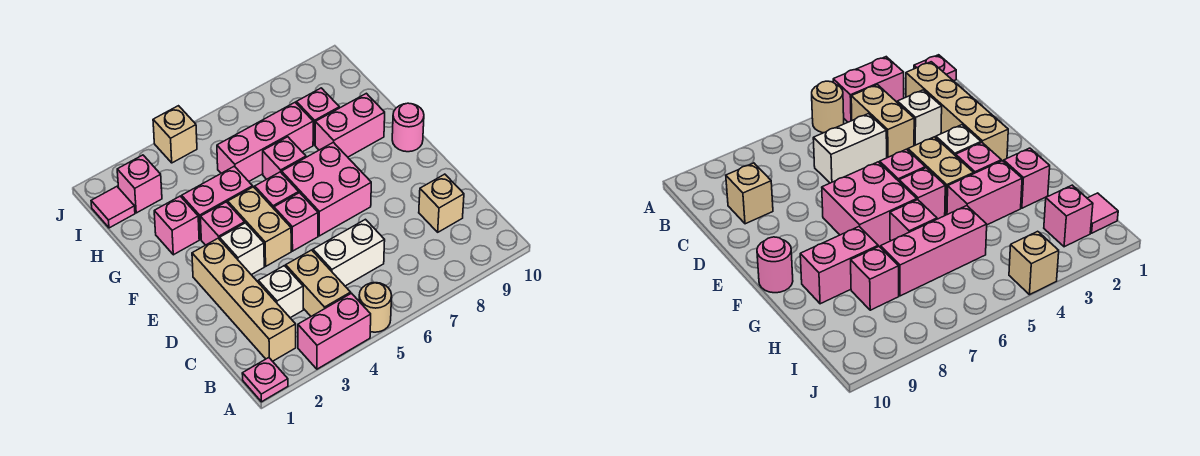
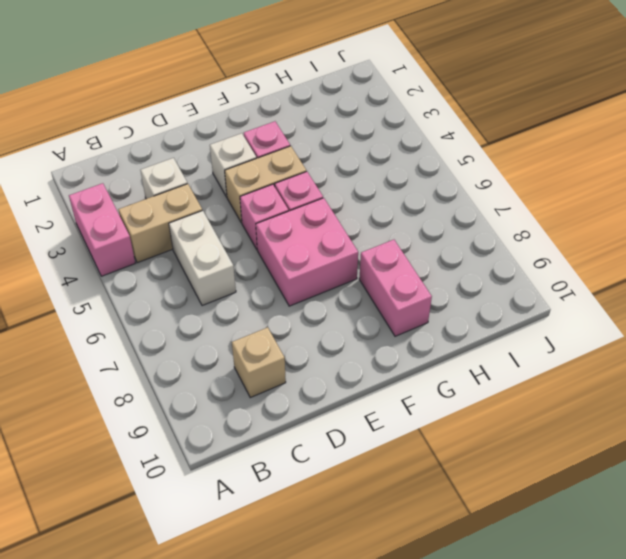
none -> pink plate A1 level 1
none -> tan round brick A5 level 1
none -> tan brick B2:E2 level 1

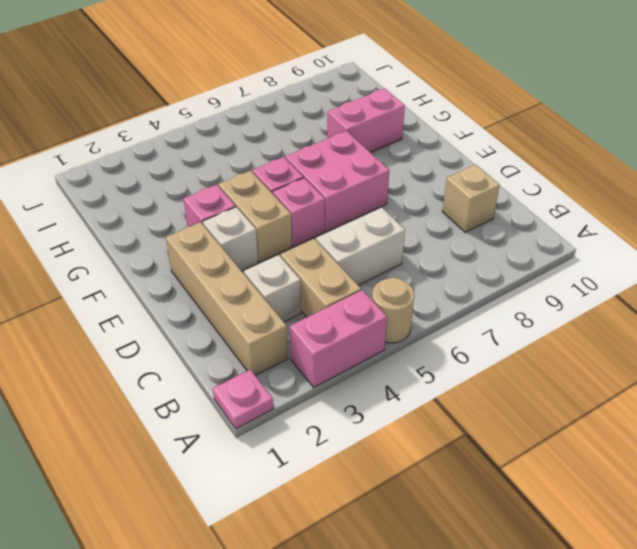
none -> pink round brick F10 level 1
none -> pink brick G2 level 1
none -> pink brick G3:G4 level 1

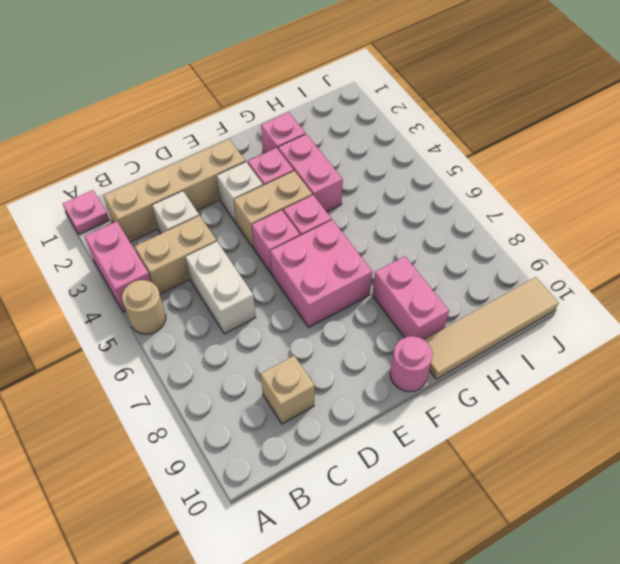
tan tile G10:J10 level 1 -> none
none -> pink brick G6 level 1
none -> pink brick H5:H7 level 1
none -> pink brick H8 level 1

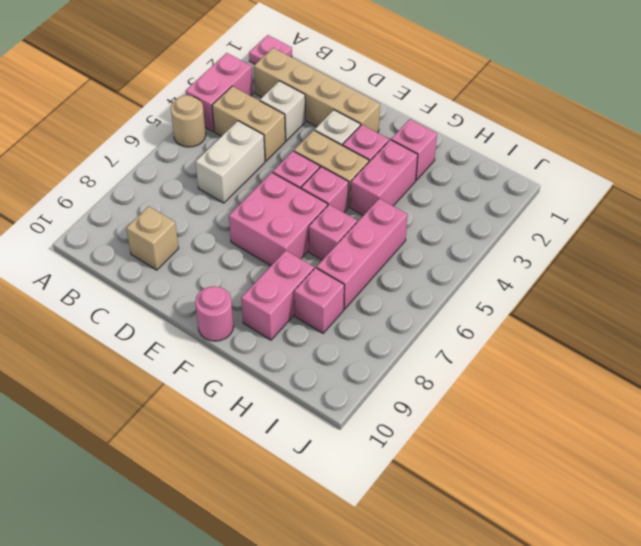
none -> pink tile I1 level 1
none -> pink brick I2 level 1
none -> tan brick J4 level 1

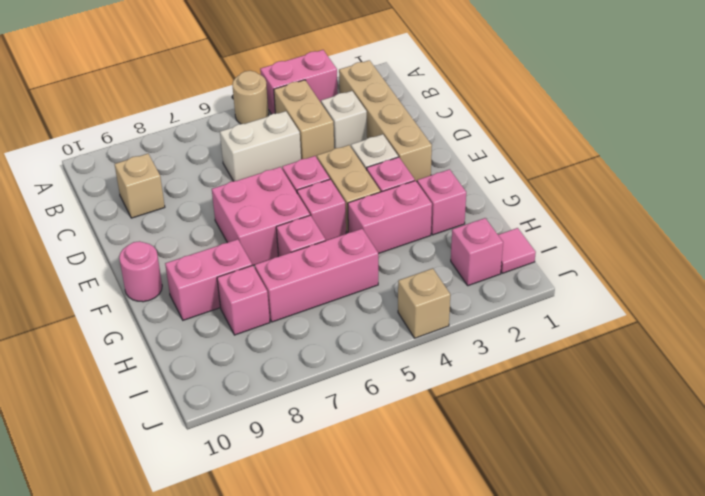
none -> pink plate A1 level 1

